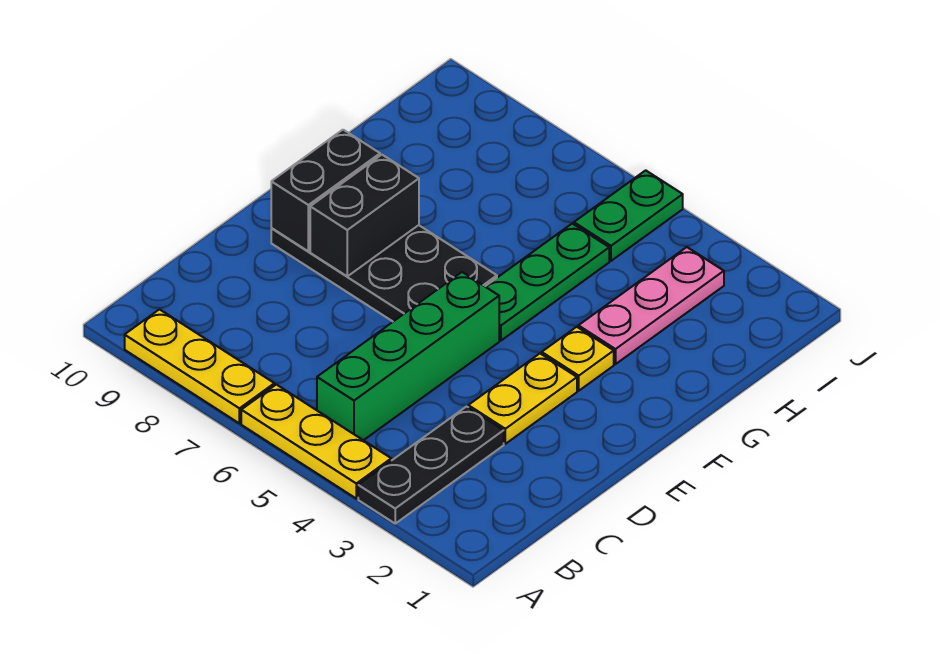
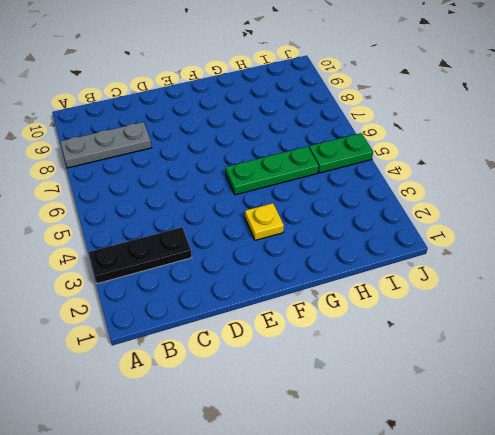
grey plate A8:C8 level 1 -> yellow plate A7:A9 level 1
none -> yellow plate A4:A6 level 1
none -> green brick B5:E5 level 1
none -> yellow plate D3:E3 level 1

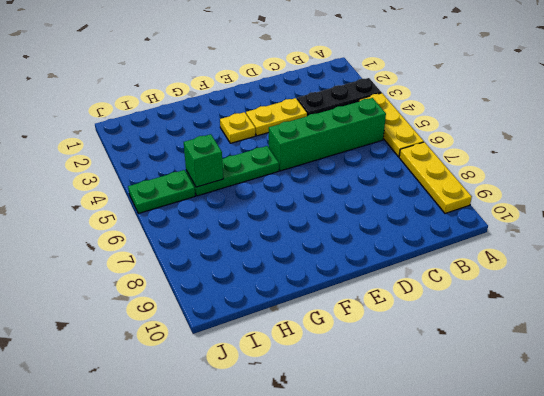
green brick H5 level 2 -> none
none -> black plate E6:F9 level 1
none -> pink plate G3:I3 level 1
none -> black brick E8:F8 level 2

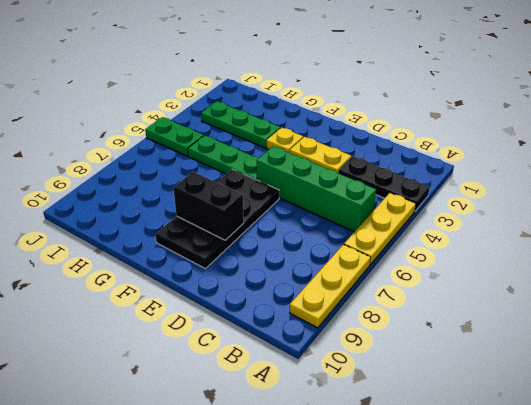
green plate G3:I3 level 1 -> pink plate G3:I3 level 1
none -> black brick E9:F9 level 2

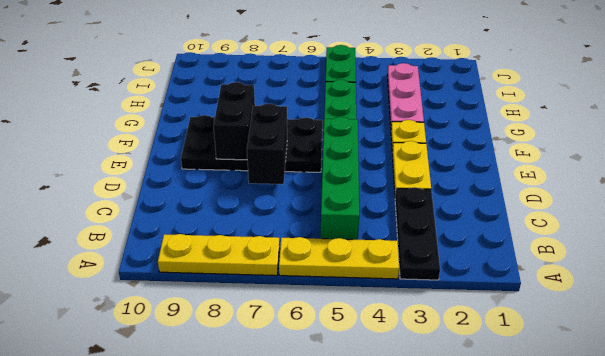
black brick D7:E7 level 2 -> black brick E9:F9 level 2

